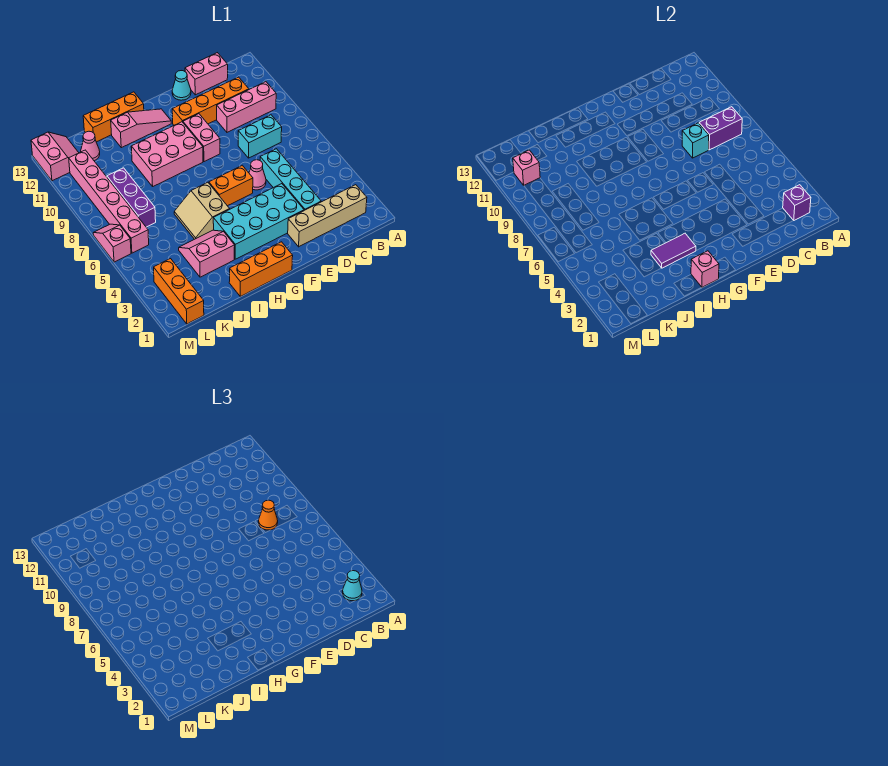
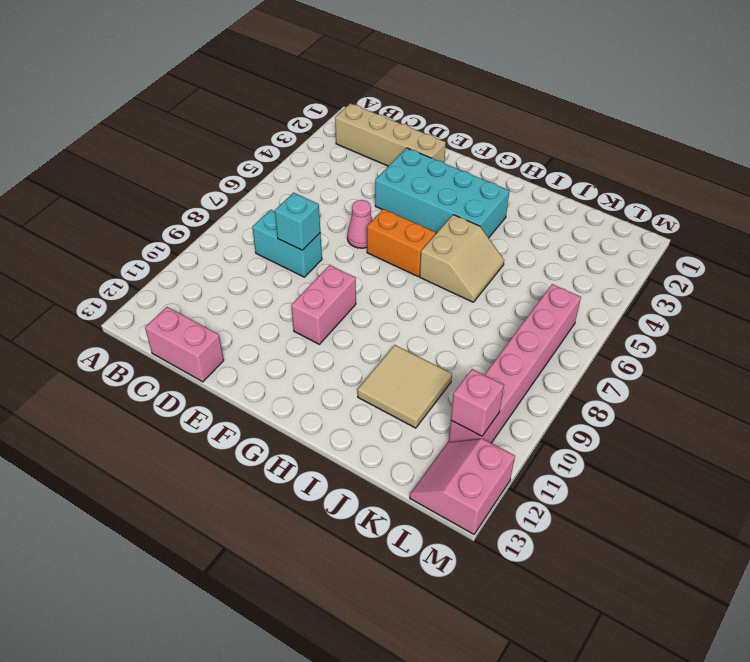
tan tile I10:J11 level 1 -> pink brick G9:I10 level 1
none -> pink brick B10:D10 level 1
none -> orange brick C11:F11 level 1
none -> cyan brick D3:D6 level 1
none -> cyan cone E13 level 1

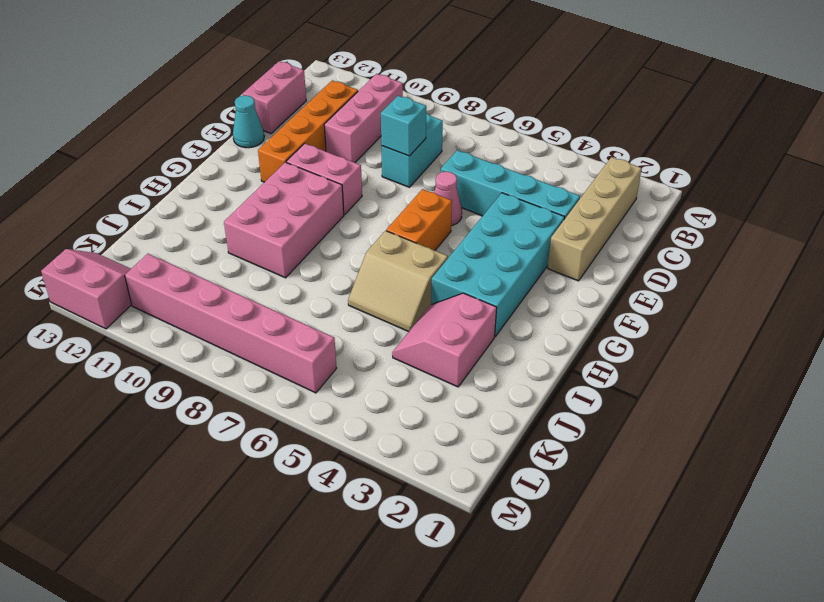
none -> orange brick G1:I1 level 1
none -> pink slope G12:I12 level 1 top I
none -> orange brick H13:J13 level 1
none -> purple brick K7:K9 level 1

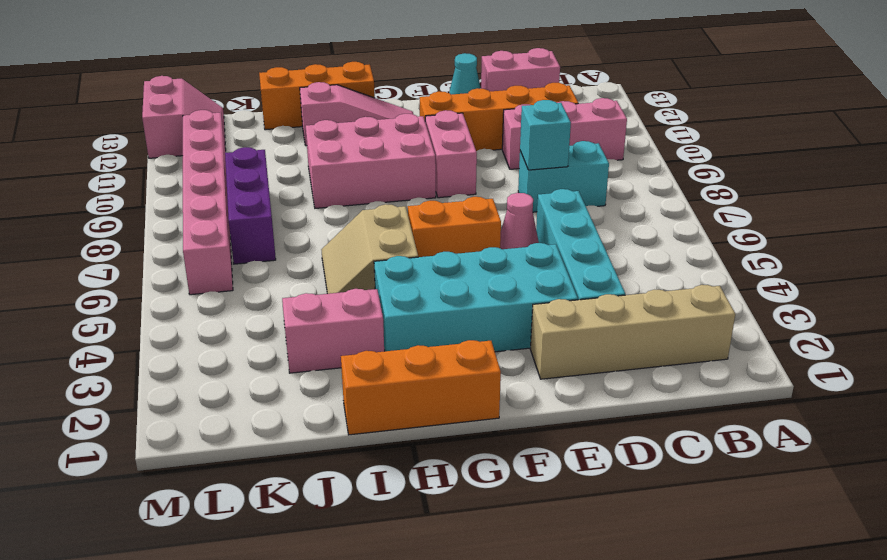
none -> pink cone K12 level 1
none -> orange brick L1:L3 level 1
none -> pink slope M6:M7 level 1 top 6
none -> purple brick B2 level 2

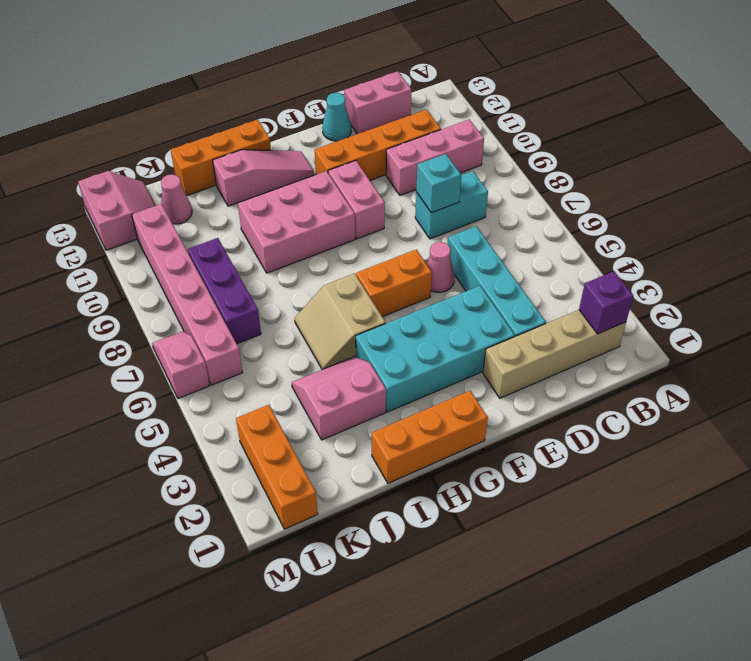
none -> purple brick B8:C8 level 2
none -> pink brick H1 level 2
none -> purple tile H3:I3 level 2
none -> pink brick L11 level 2

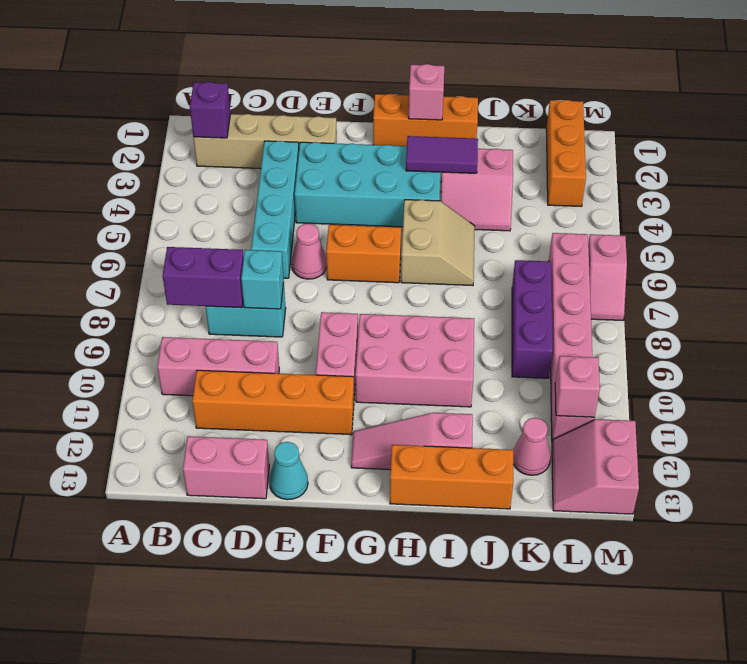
none -> cyan cone B2 level 3
none -> orange cone C8 level 3

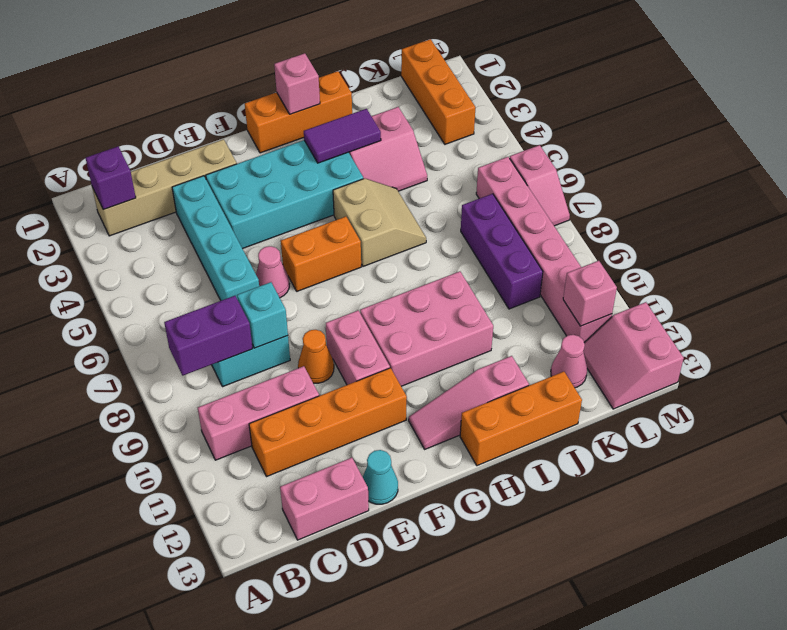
orange cone E9 level 1 -> orange cone C8 level 3
none -> cyan cone B2 level 3

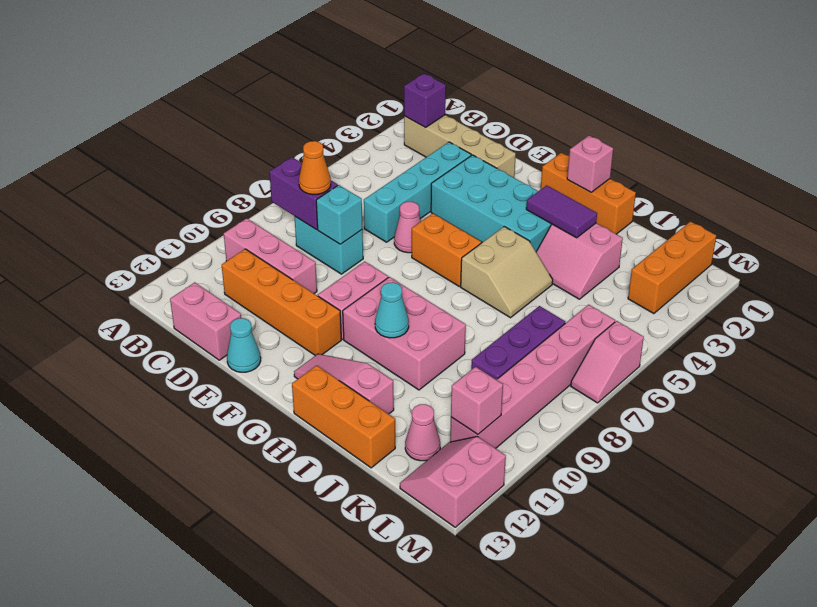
cyan cone H10 level 2 -> cyan cone B2 level 3

